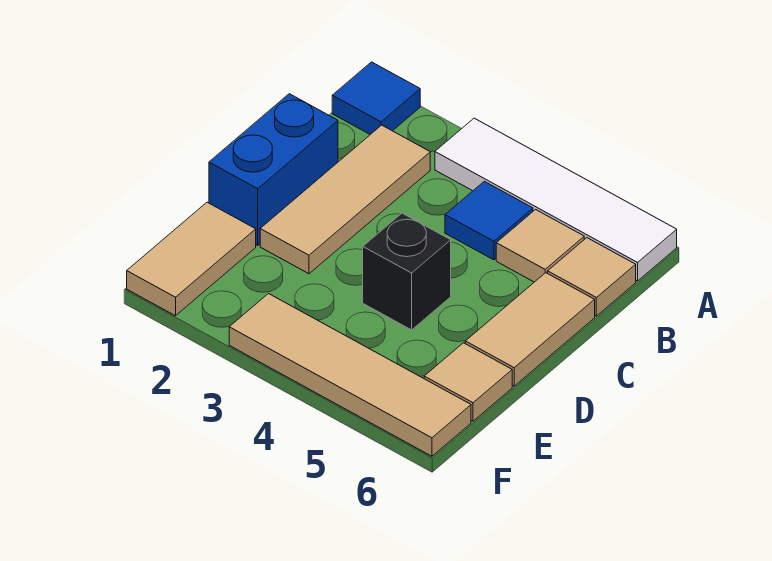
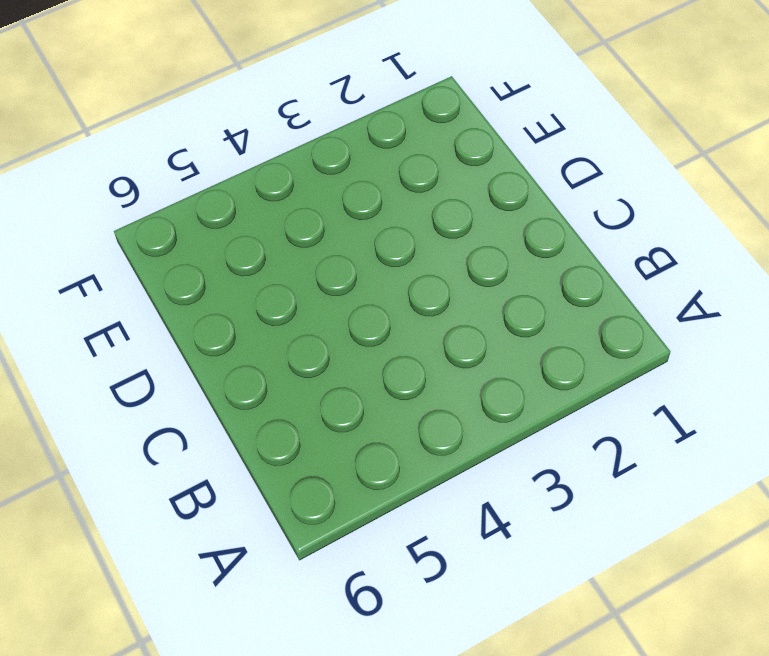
none -> blue tile A1 level 1
none -> white tile A3:A6 level 1
none -> tan tile B2:D2 level 1

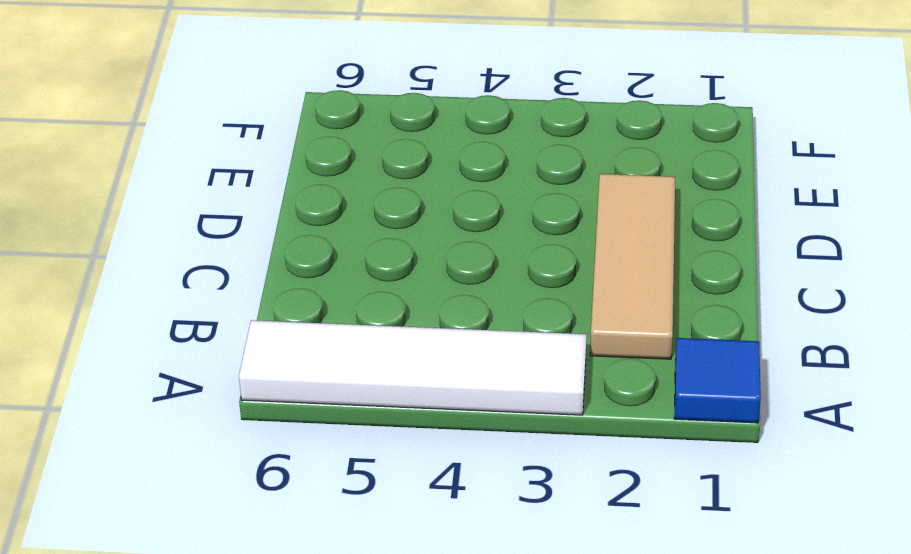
none -> blue tile B4 level 1
none -> tan tile B5 level 1
none -> tan tile B6 level 1

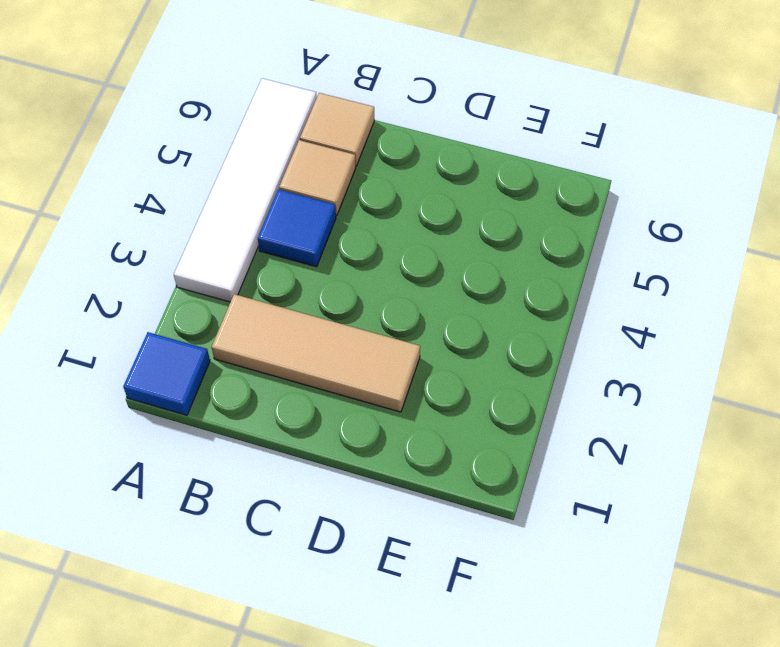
none -> blue brick C1:D1 level 1
none -> tan tile C6:D6 level 1
none -> black brick D4 level 1

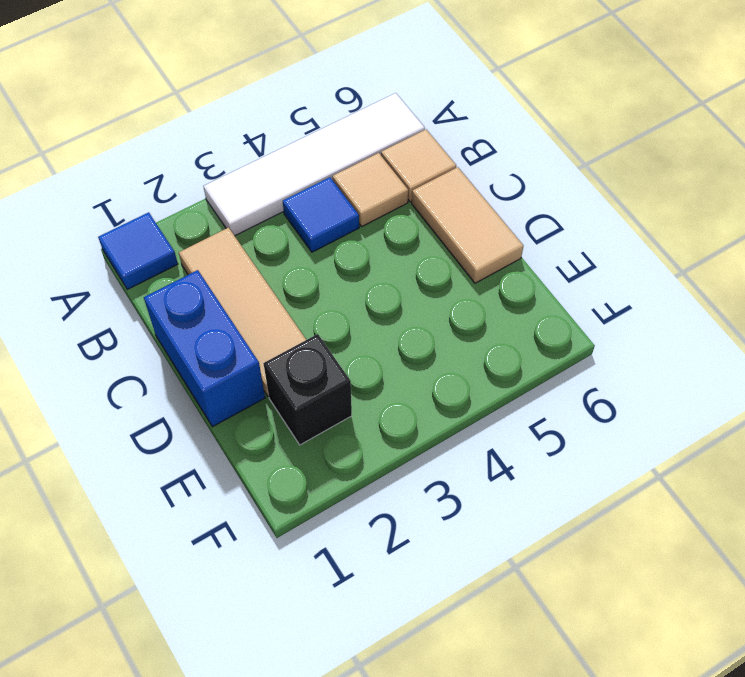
black brick E2 level 1 -> black brick D4 level 1
none -> tan tile E1:F1 level 1
none -> tan tile E6 level 1
none -> tan tile F3:F6 level 1

